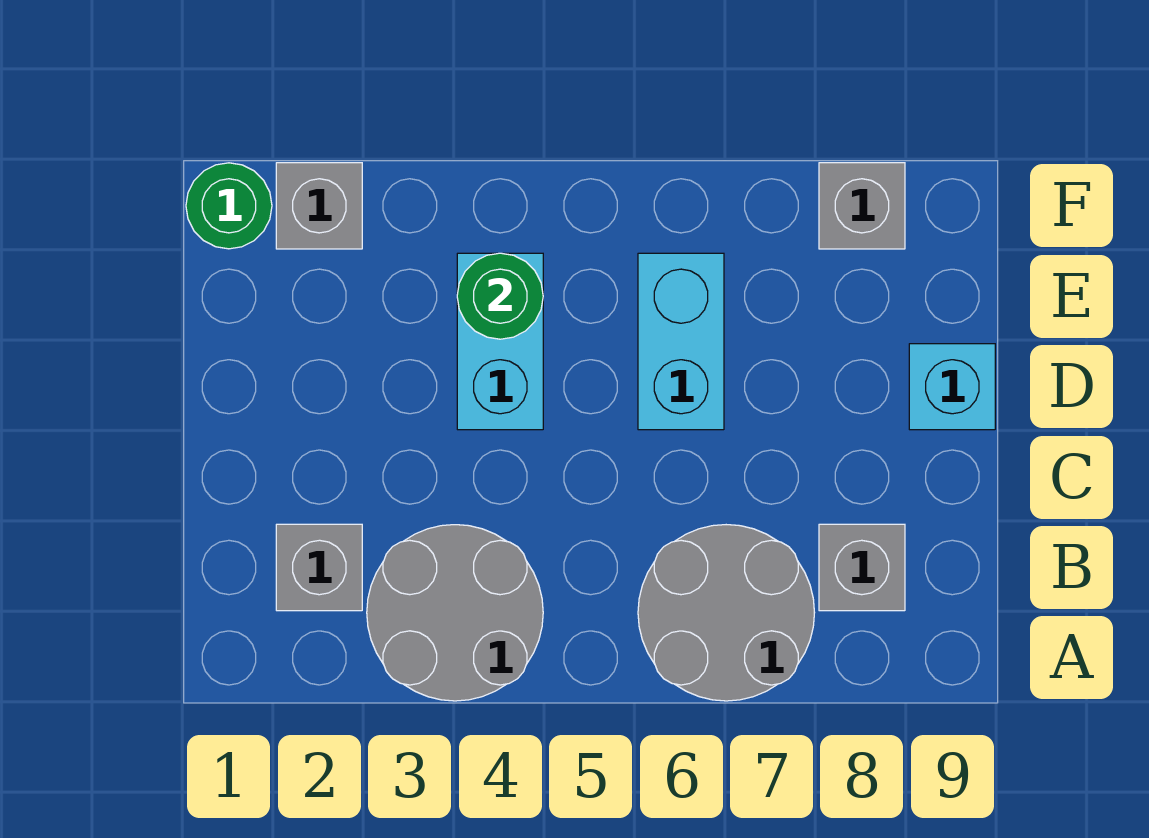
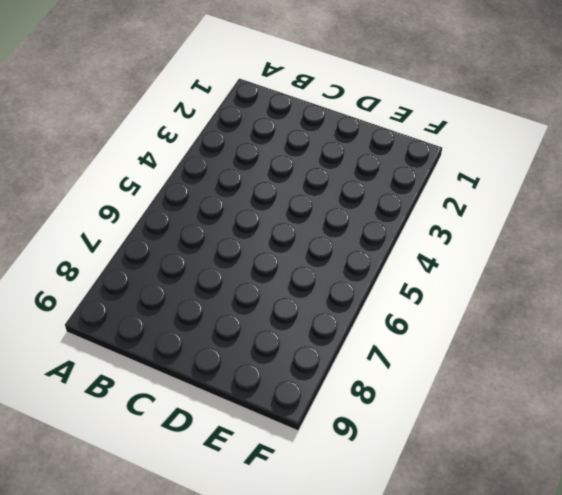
none -> grey round brick A3:B4 level 1
none -> grey round brick A6:B7 level 1

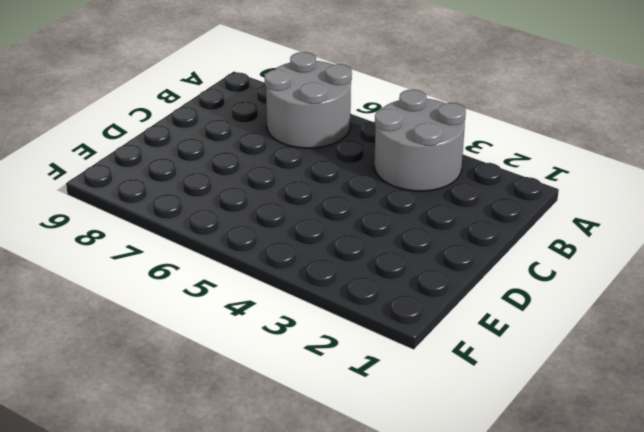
none -> grey brick B2 level 1
none -> grey brick B8 level 1

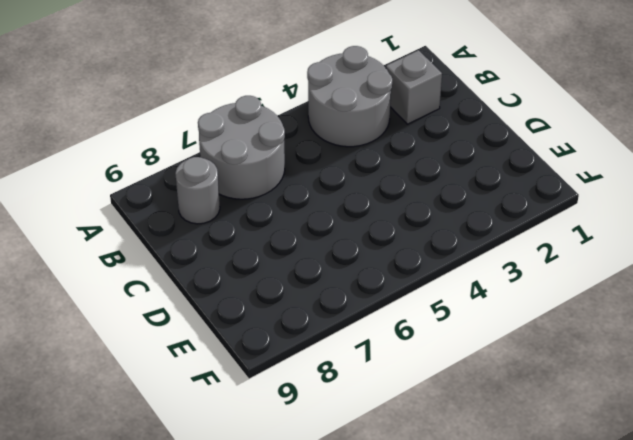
grey round brick B8 level 1 -> grey brick B8 level 1
none -> cyan brick D4:E4 level 1
none -> cyan brick D6:E6 level 1

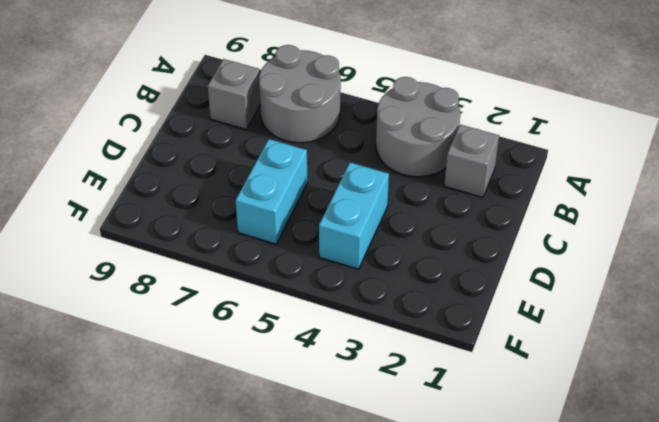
none -> cyan brick D9 level 1
none -> green round brick F1 level 1

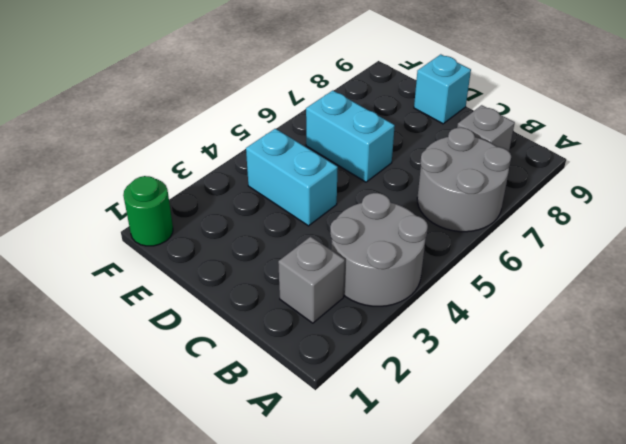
none -> grey brick F2 level 1
none -> grey brick F8 level 1

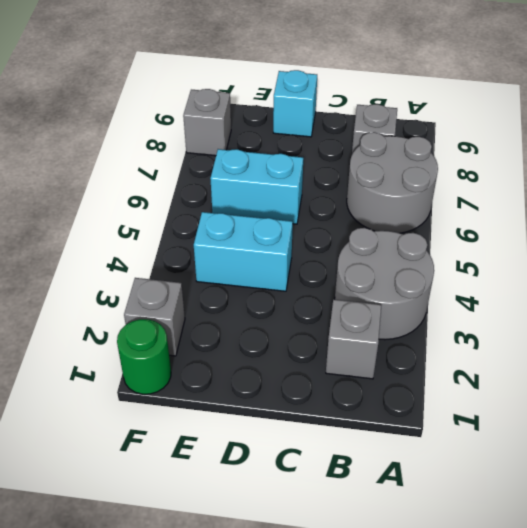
none -> green round brick E4 level 2

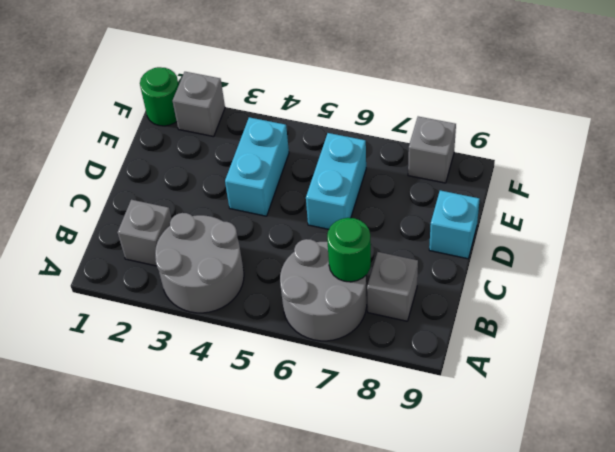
green round brick B7 level 2 -> green round brick E4 level 2

